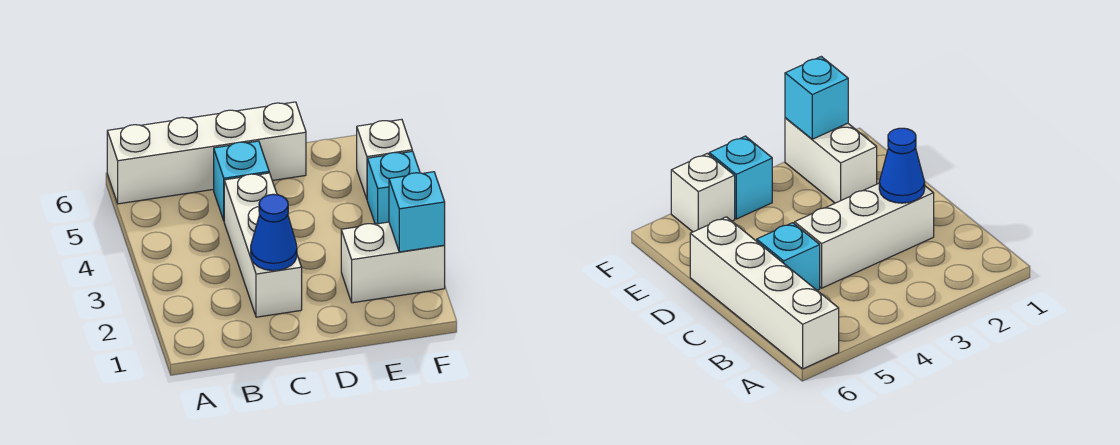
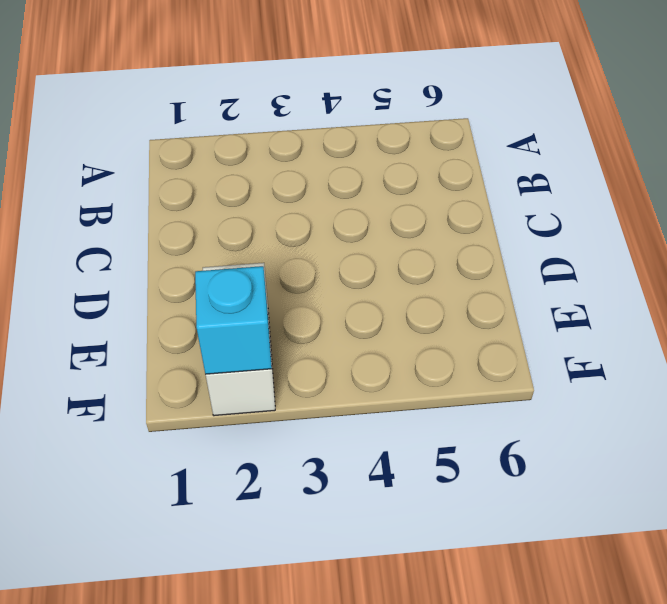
none -> white brick A6:D6 level 1
none -> white brick C2:C4 level 1

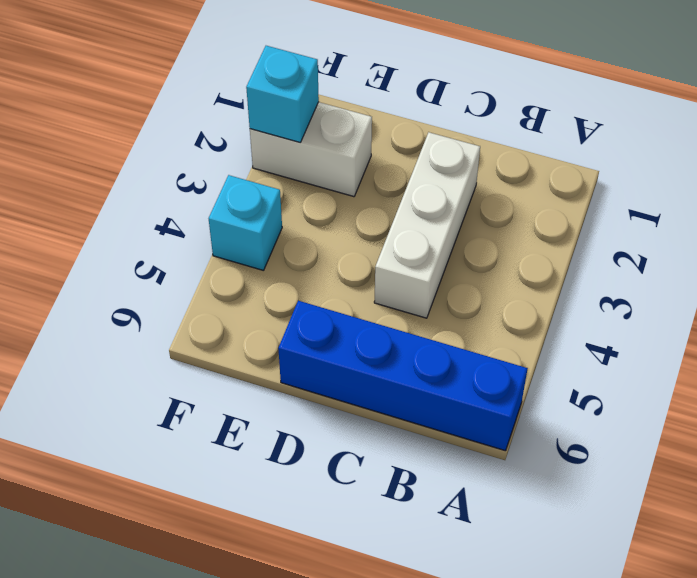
blue brick A6:D6 level 1 -> white brick A6:D6 level 1
none -> cyan brick C5 level 1
none -> white brick F5 level 1

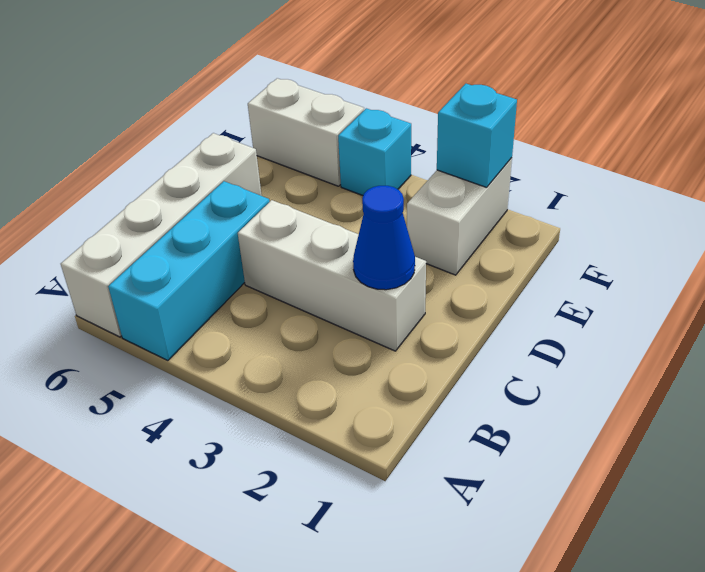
cyan brick A5:C5 level 1 -> cyan brick C5 level 1
white brick F5:F6 level 1 -> white brick F5 level 1

